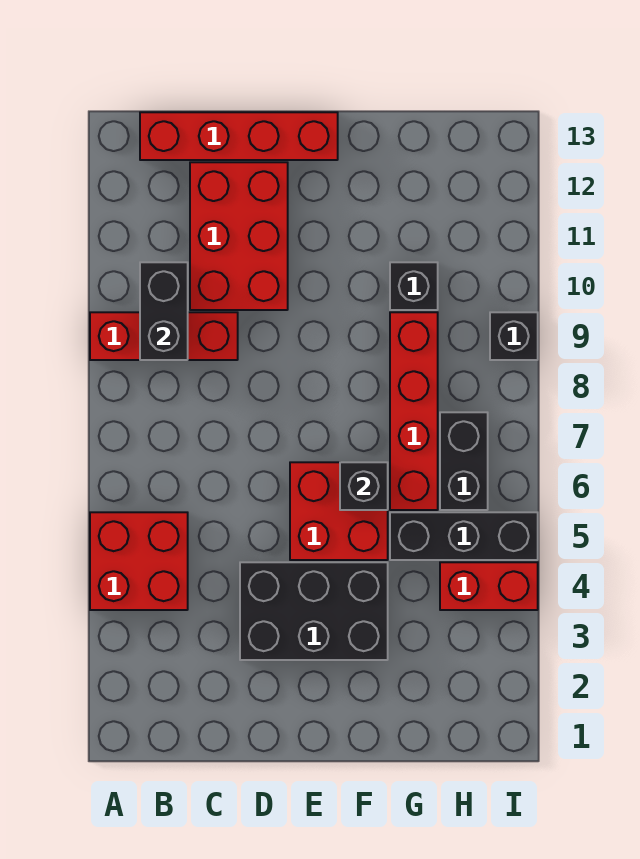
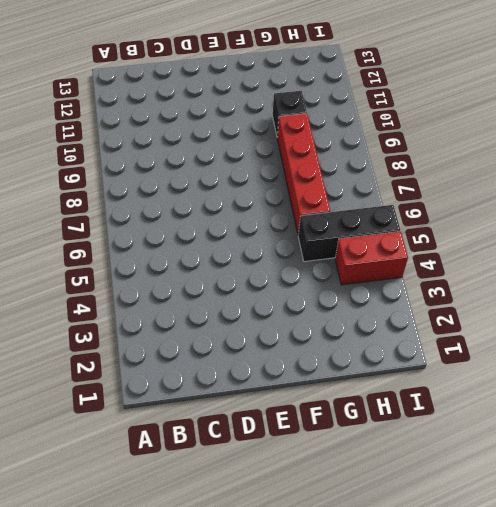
none -> red brick A4:B5 level 1
none -> red brick A9:C9 level 1
none -> red brick B13:E13 level 1

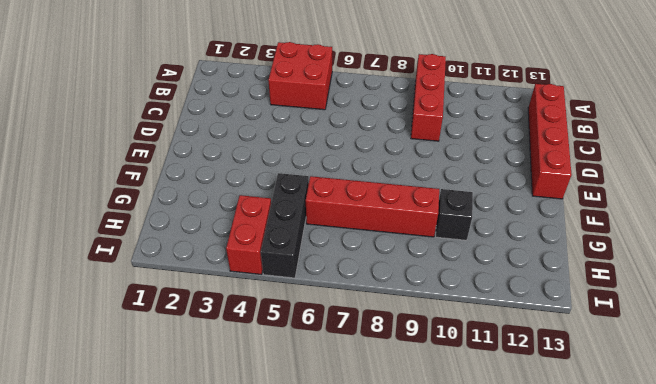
none -> red brick C10:D12 level 1
none -> black brick D3:F4 level 1
none -> red brick E5:F6 level 1

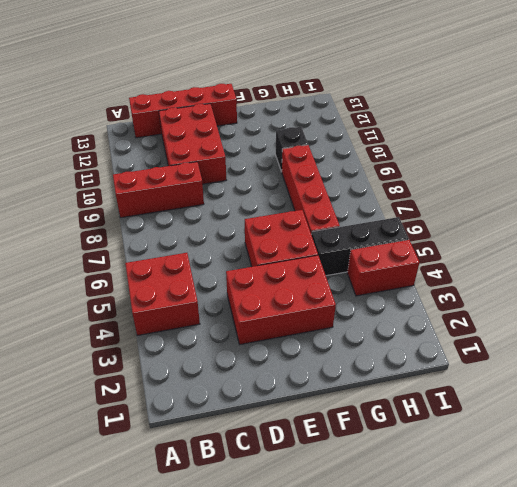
red brick D3:F4 level 1 -> black brick D3:F4 level 1
none -> black brick H6:H7 level 1
none -> black brick I9 level 1
none -> black brick B9:B10 level 2

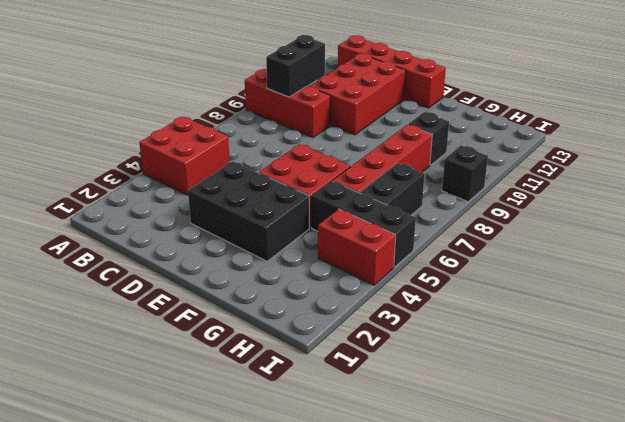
none -> black brick F6 level 2

